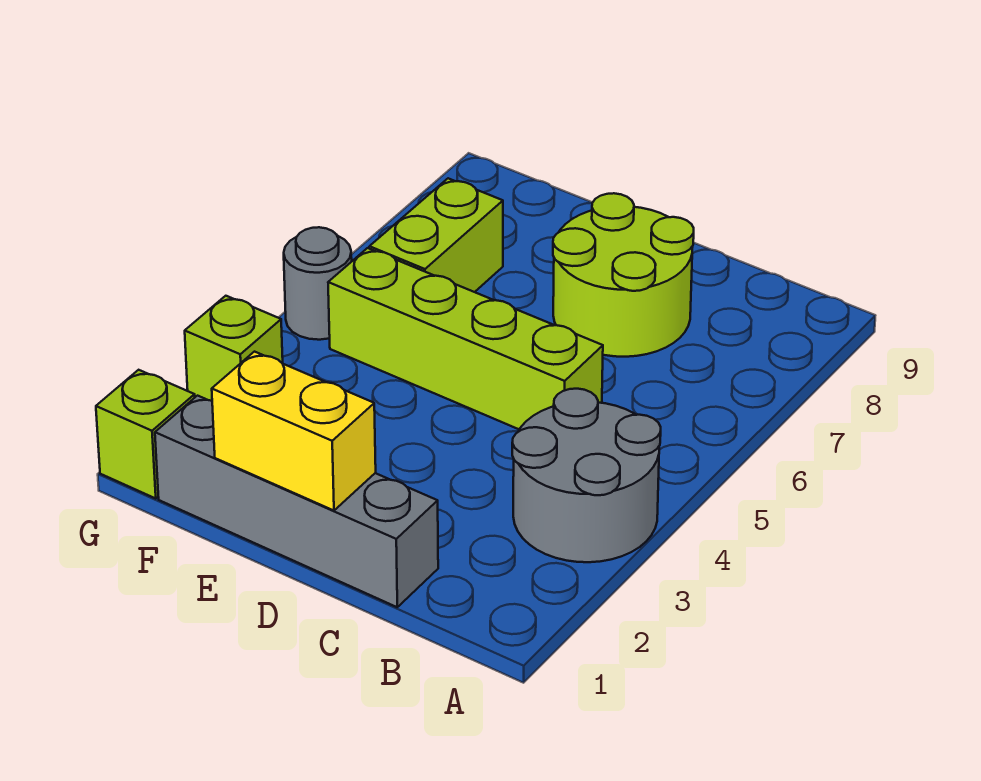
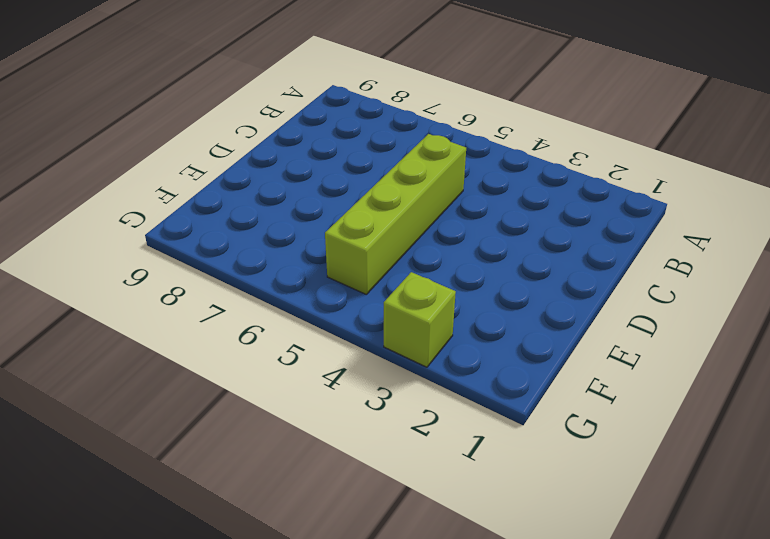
none -> grey round brick A3:B4 level 1
none -> grey brick C1:F1 level 1

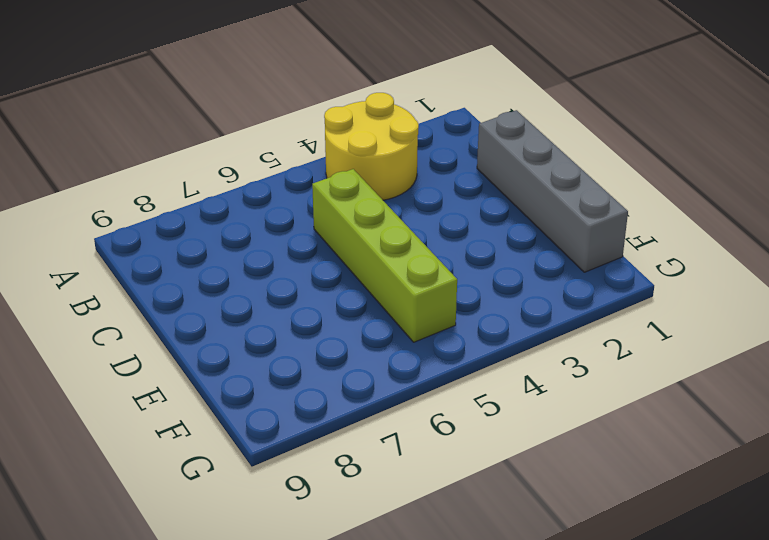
yellow round brick A3:B4 level 1 -> grey round brick A3:B4 level 1
none -> lime round brick C7:D8 level 1
none -> lime brick F6:F7 level 1

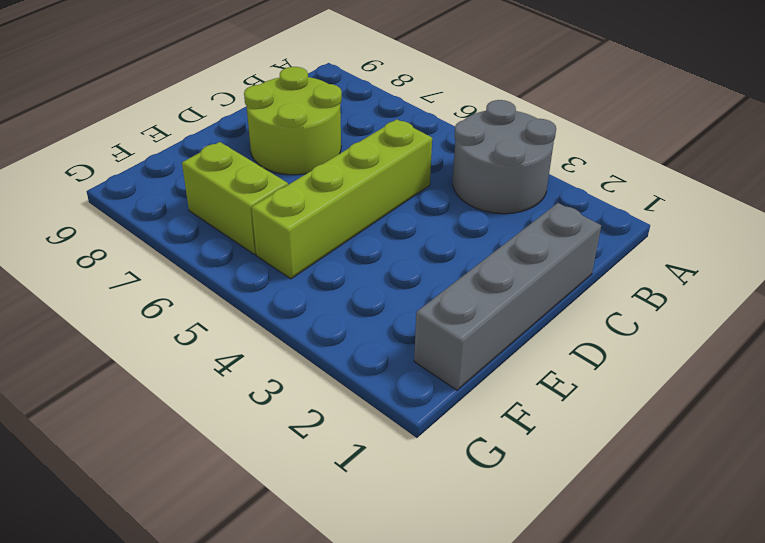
none -> lime brick G1 level 1
none -> lime brick G3 level 1

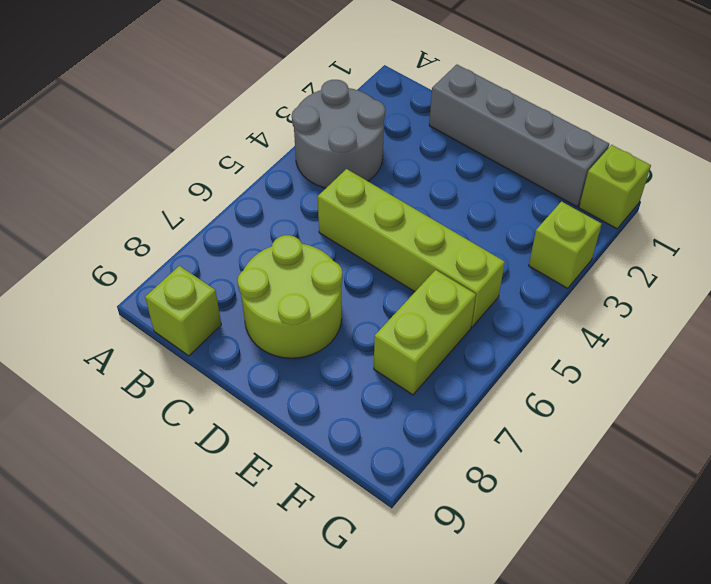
lime brick B9 level 1 -> none
none -> grey round brick G5 level 1
none -> yellow brick D1:E1 level 2

